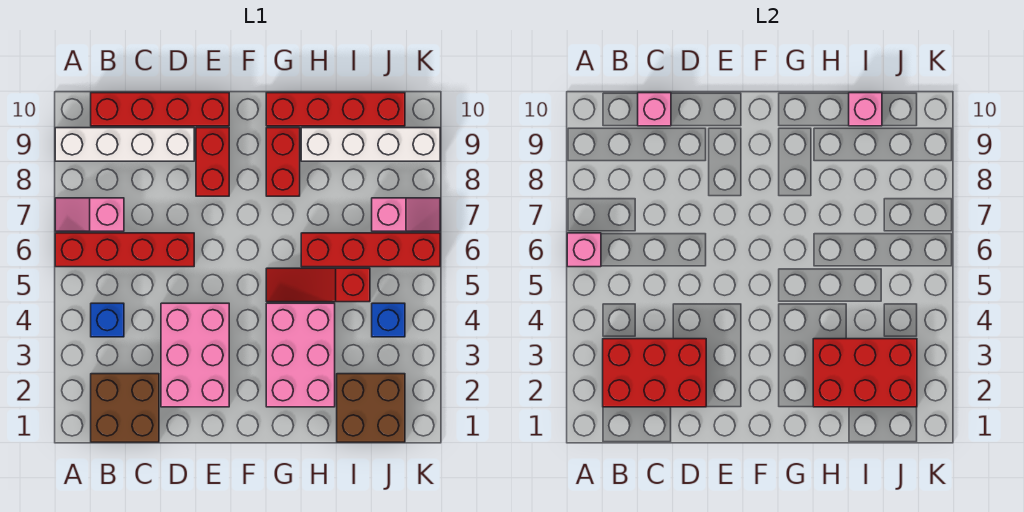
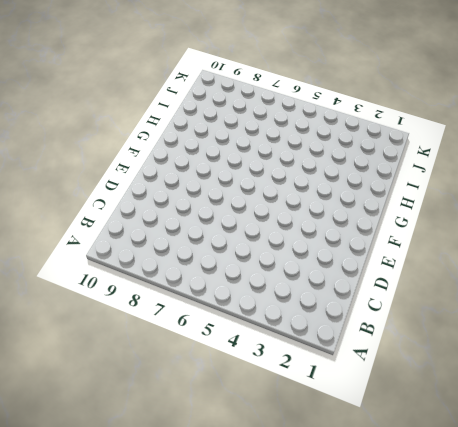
none -> red brick A6:D6 level 1
none -> pink slope A7:B7 level 1 top B
none -> white brick A9:D9 level 1

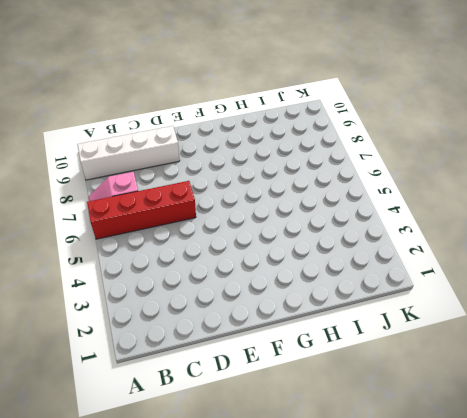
none -> brown brick B1:C2 level 1
none -> blue brick B4 level 1
none -> red brick B10:E10 level 1

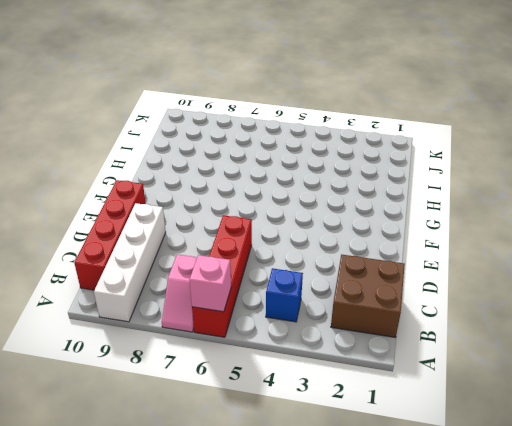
none -> pink brick D2:E4 level 1
none -> red brick E8:E9 level 1
none -> pink brick G2:H4 level 1

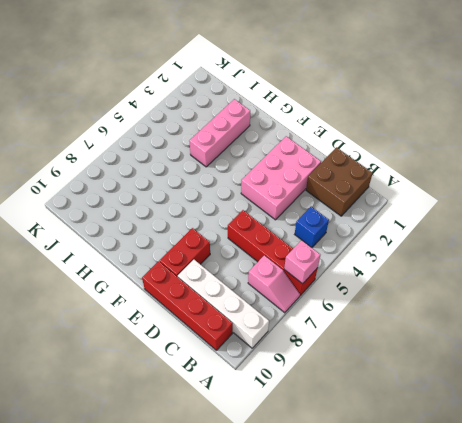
pink brick H2:H4 level 1 -> pink brick G2:H4 level 1
none -> red slope G5:I5 level 1 top I
none -> red brick G8:G9 level 1
none -> red brick G10:J10 level 1

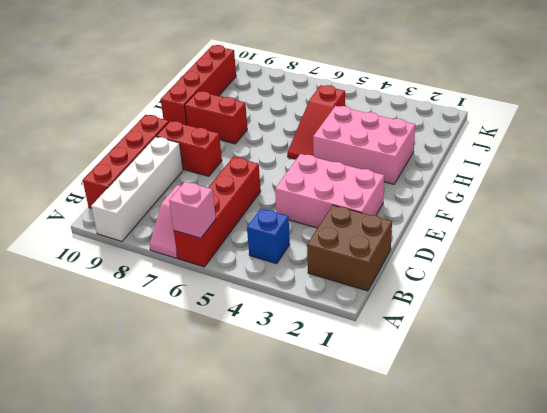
none -> red brick H6:K6 level 1
none -> white brick H9:K9 level 1
none -> brown brick I1:J2 level 1

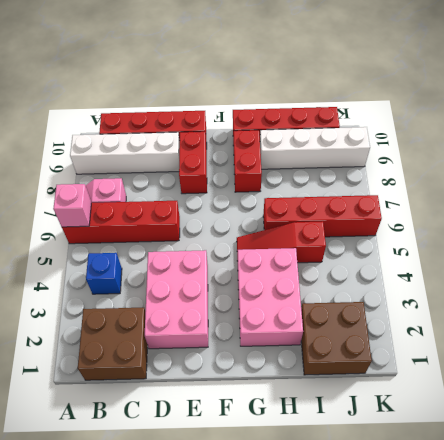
none -> blue brick J4 level 1
none -> pink slope J7:K7 level 1 top J
none -> red brick B2:D3 level 2

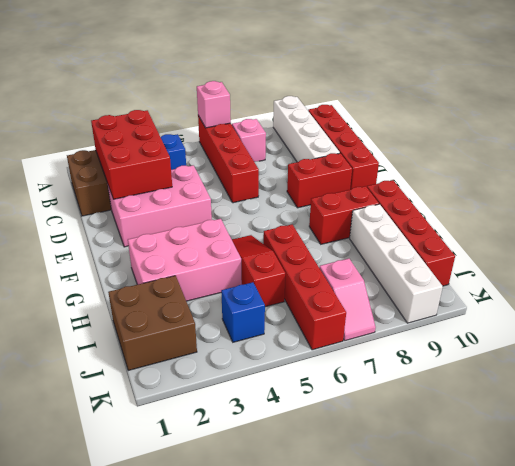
none -> pink brick C10 level 2
none -> red brick H2:J3 level 2
none -> pink brick I10 level 2

